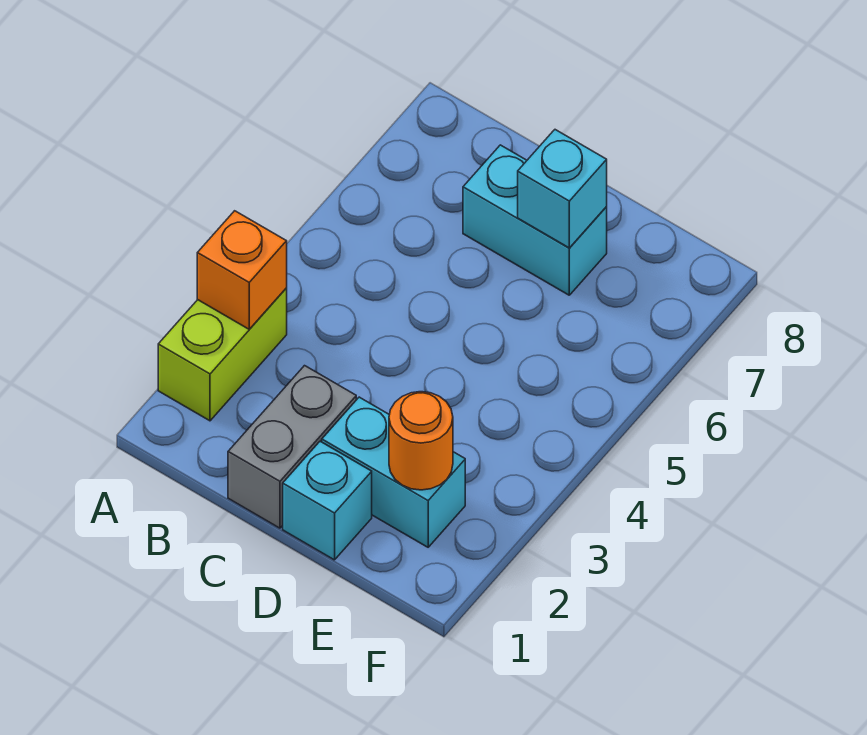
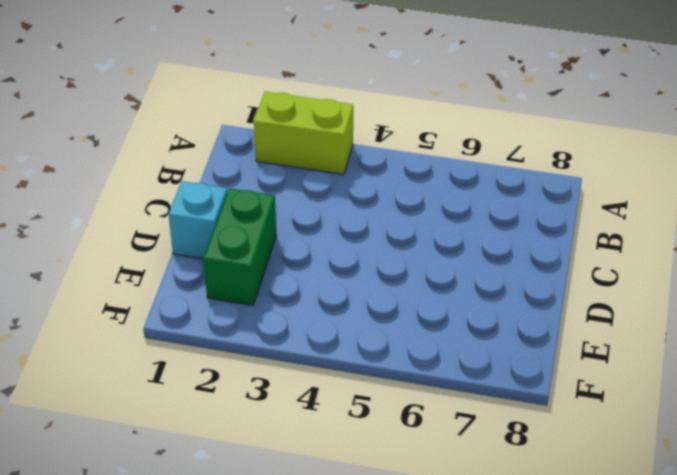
green brick D2:E2 level 1 -> cyan brick D2:E2 level 1
none -> grey brick C1:C2 level 1
none -> cyan brick C7:D7 level 1

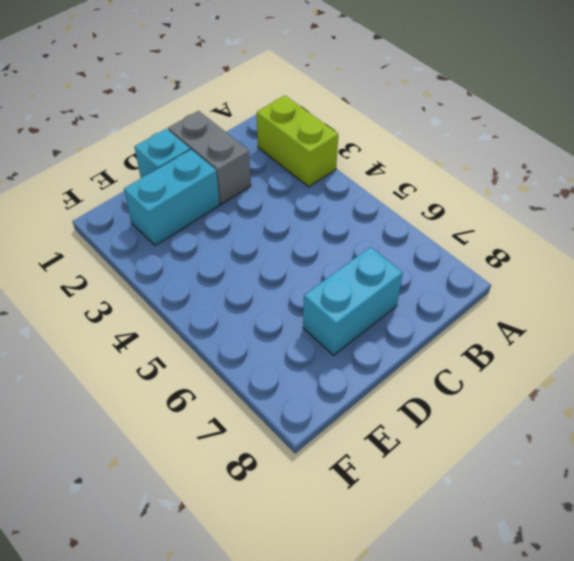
none -> orange brick A3 level 2
none -> cyan brick D7 level 2

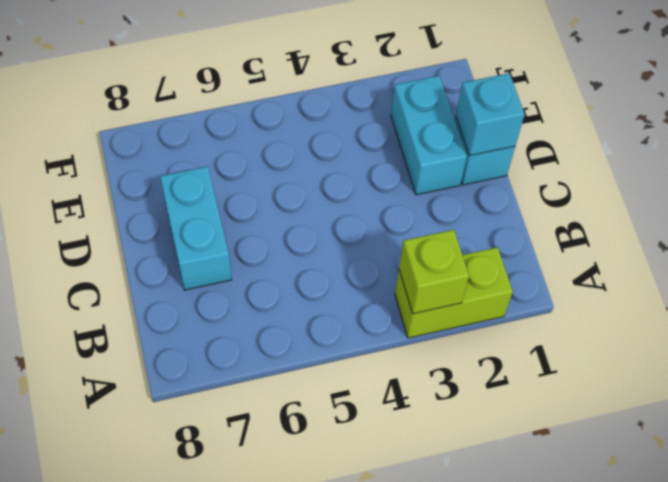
lime brick A3 level 2 -> orange brick A3 level 2
cyan brick D1 level 2 -> cyan brick D7 level 2
none -> grey brick C1:C2 level 1
none -> orange round brick E2 level 2

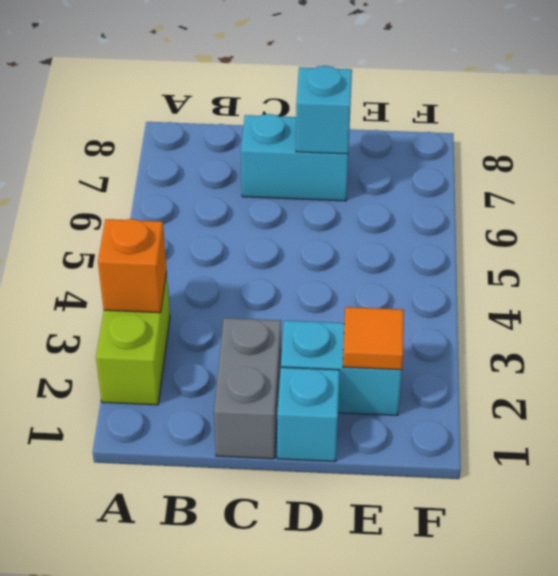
orange tile E2 level 2 -> orange round brick E2 level 2

